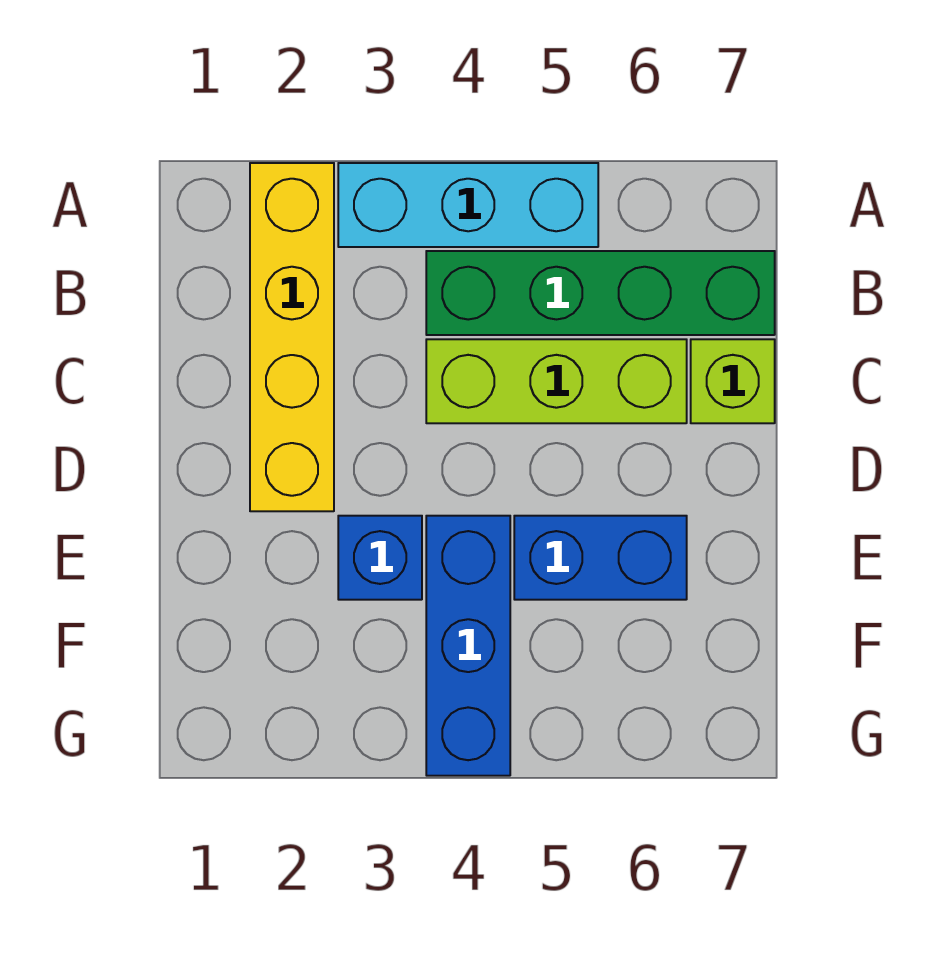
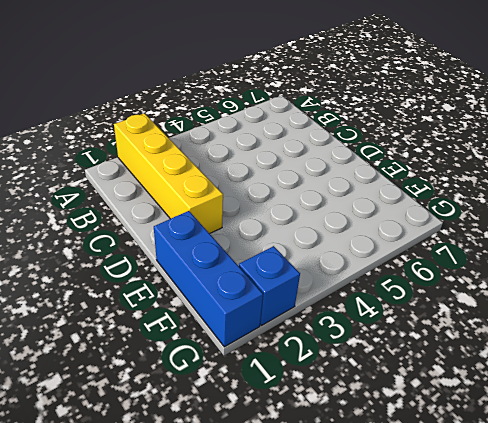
blue brick E1:G1 level 1 -> blue brick E4:G4 level 1
blue brick G2 level 1 -> blue brick E3 level 1
none -> cyan brick A3:A5 level 1
none -> green brick B4:B7 level 1

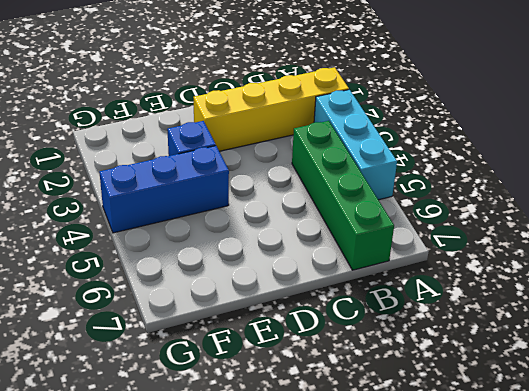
none -> lime brick C4:C6 level 1
none -> lime brick C7 level 1

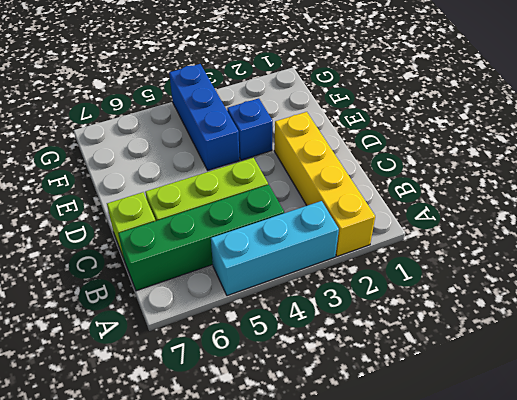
none -> blue brick E5:E6 level 1

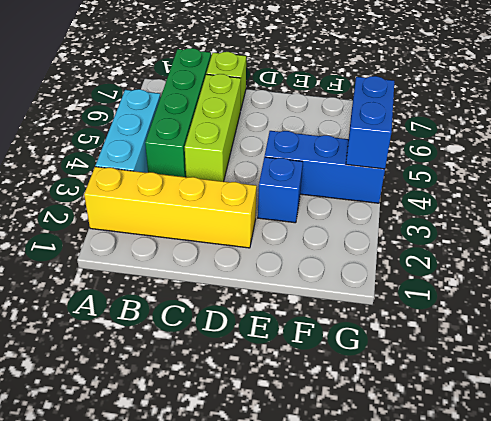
blue brick G4:G5 level 2 -> blue brick E5:E6 level 1

